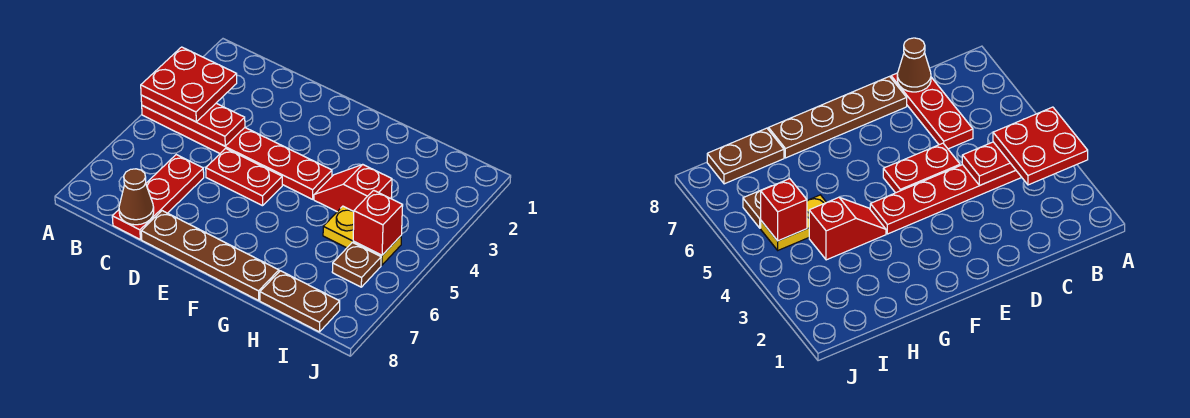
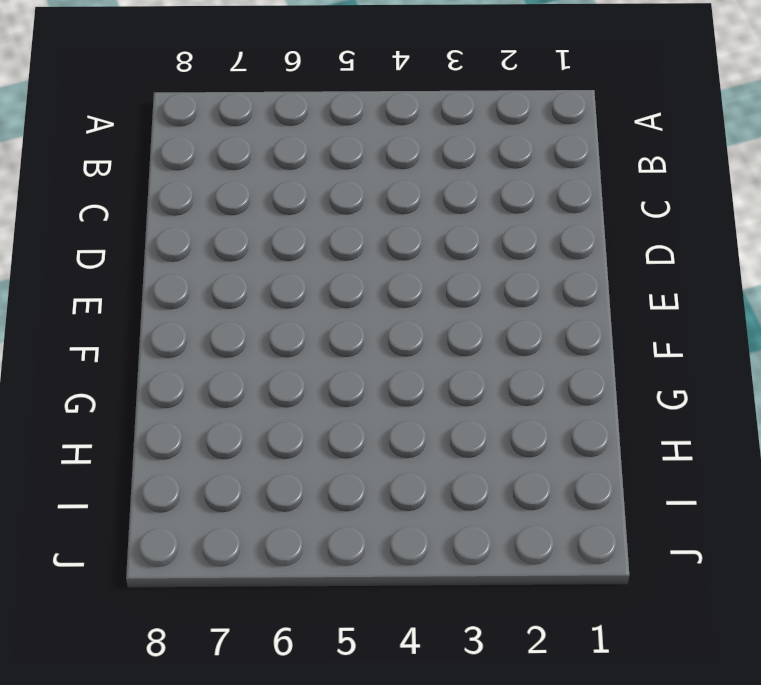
none -> red plate A4:F4 level 1
none -> red plate C6:C8 level 1
none -> red plate D5:E5 level 1

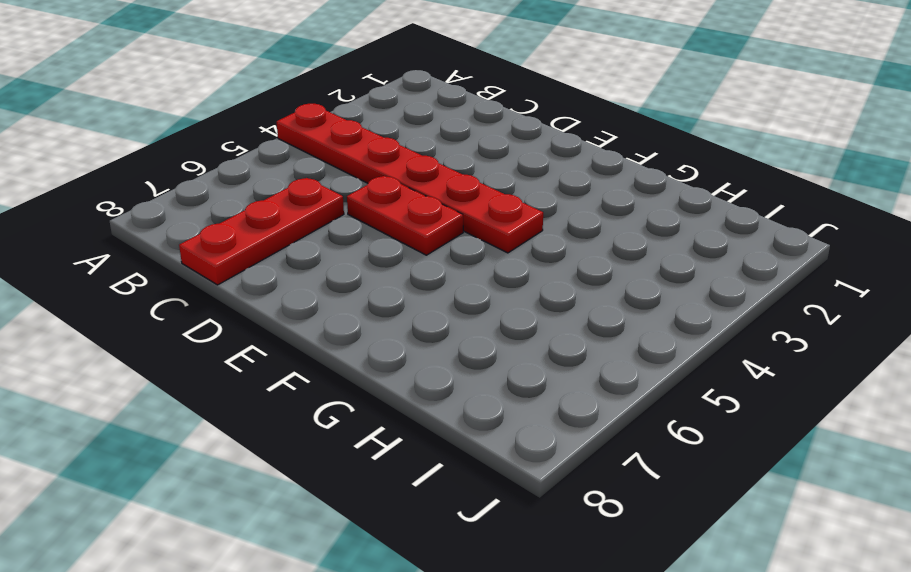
none -> brown plate D8:G8 level 1
none -> red slope G4:H4 level 1 top H
none -> yellow plate H5:I5 level 1

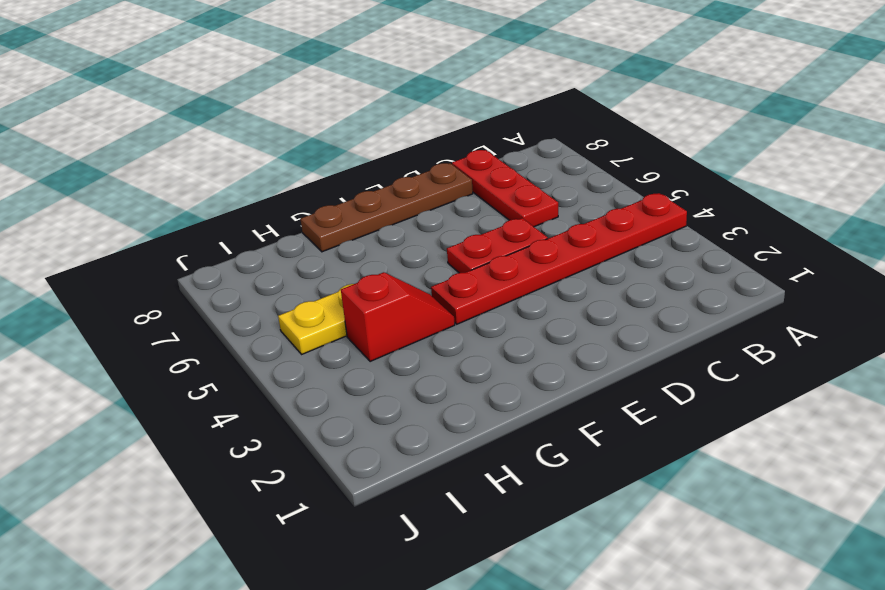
none -> brown plate H8:I8 level 1
none -> brown plate I6 level 1
none -> red plate A4:C4 level 2

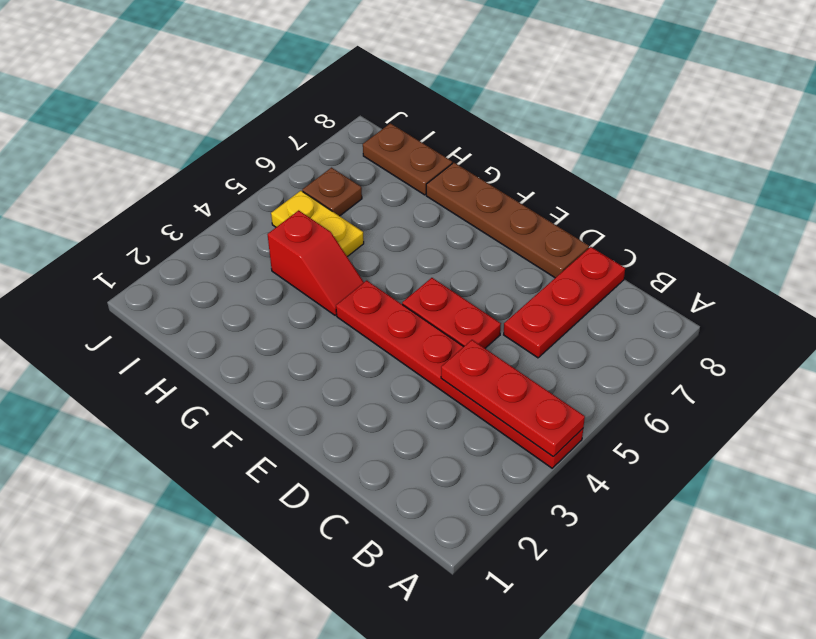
none -> brown cone C8 level 2
none -> red brick I5 level 2
none -> red plate A3:B4 level 3

